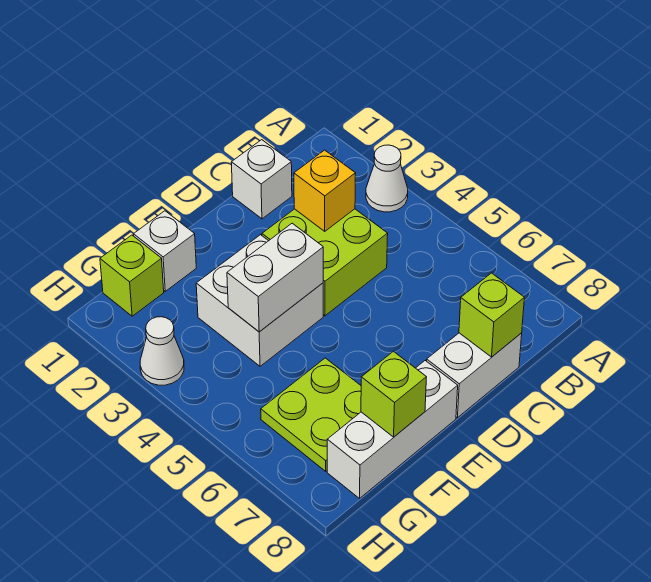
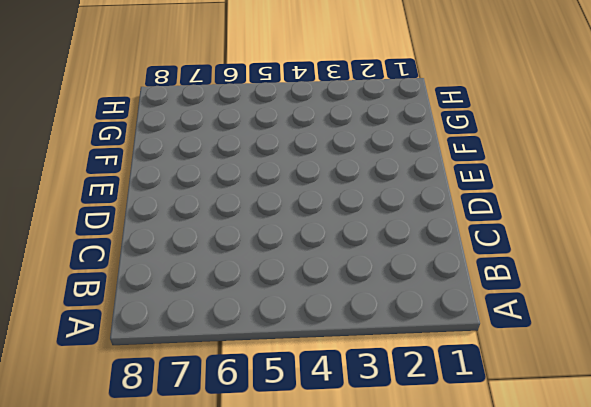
none -> white cone A3 level 1
none -> white brick C1 level 1
none -> lime brick C3:D4 level 1

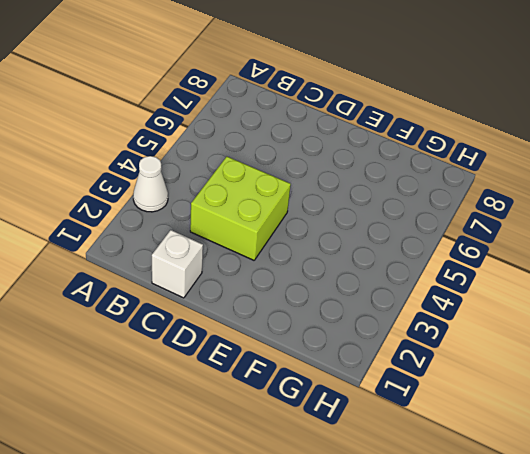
none -> white brick C8:D8 level 1
none -> white brick E3:F4 level 1
none -> white brick E8:G8 level 1

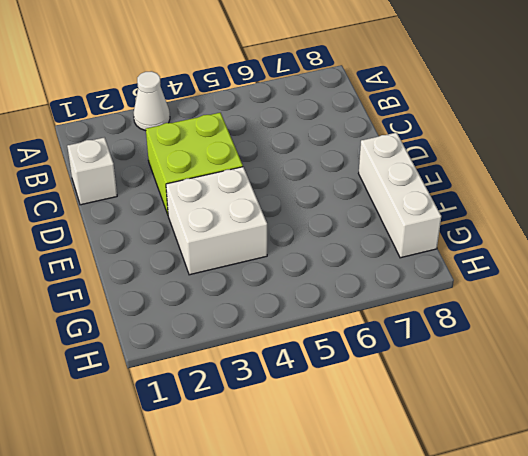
none -> white brick C8:D8 level 1
none -> white brick F1 level 1
none -> lime plate F6:G7 level 1

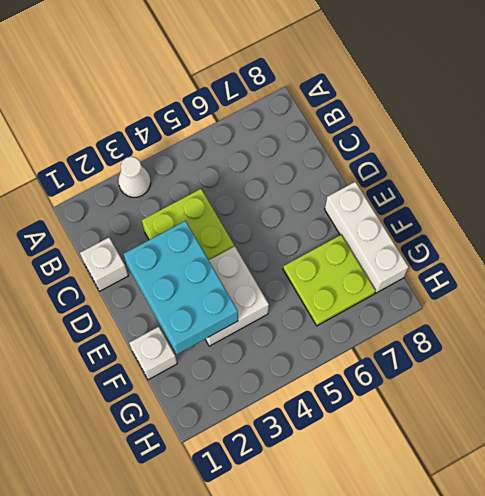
cyan brick D2:F3 level 2 -> none
none -> white brick C8:D8 level 1
none -> lime brick G1 level 1
none -> white cone H3 level 1

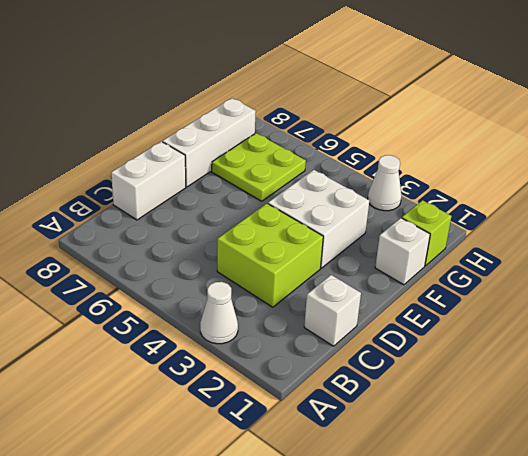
none -> yellow brick C3 level 2
none -> lime brick C8 level 2
none -> white brick E4:F4 level 2

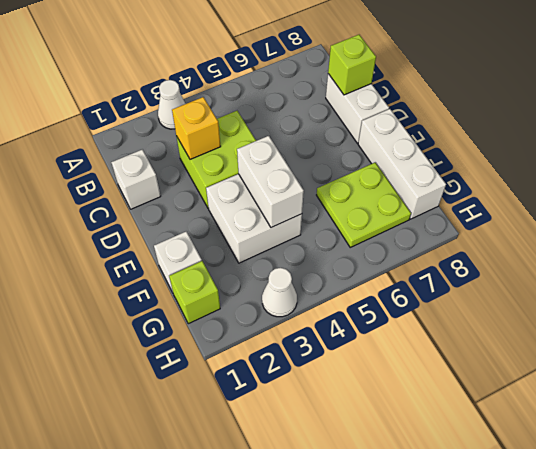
none -> lime brick F8 level 2

